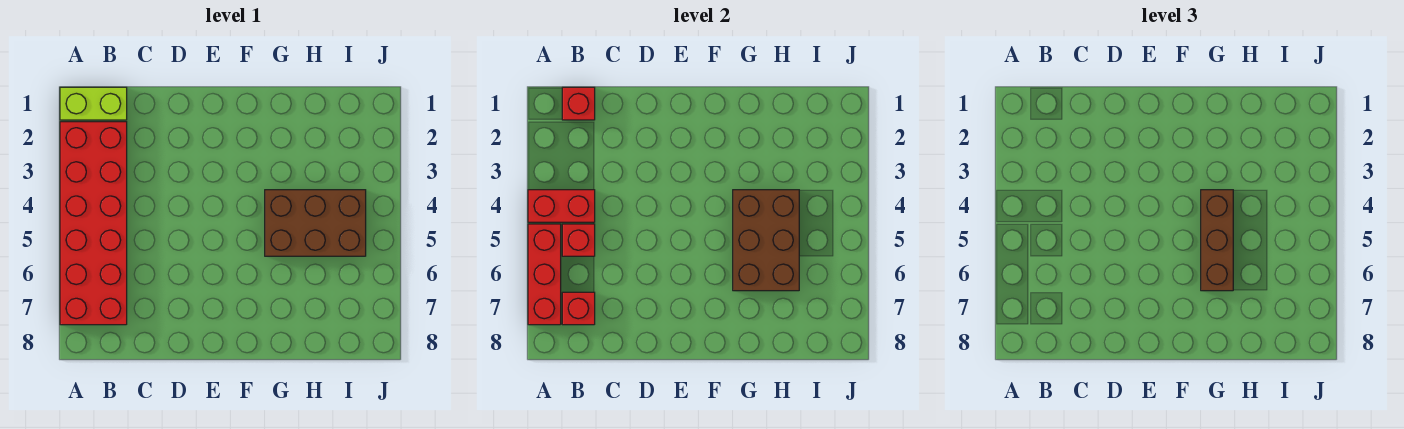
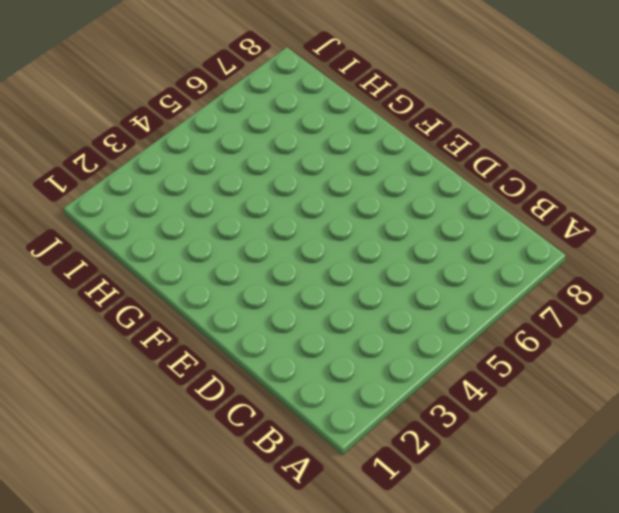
none -> lime brick A1:B1 level 1
none -> red brick A2:B7 level 1

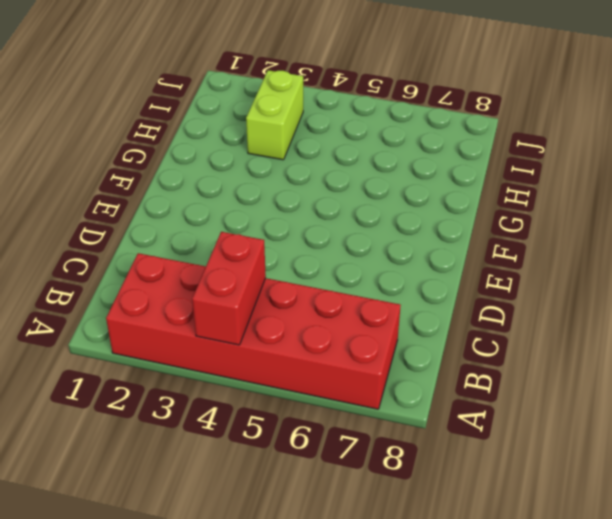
lime brick H3:I3 level 1 -> lime brick A1:B1 level 1
none -> brown brick G4:I5 level 1
none -> red brick A5:A7 level 2

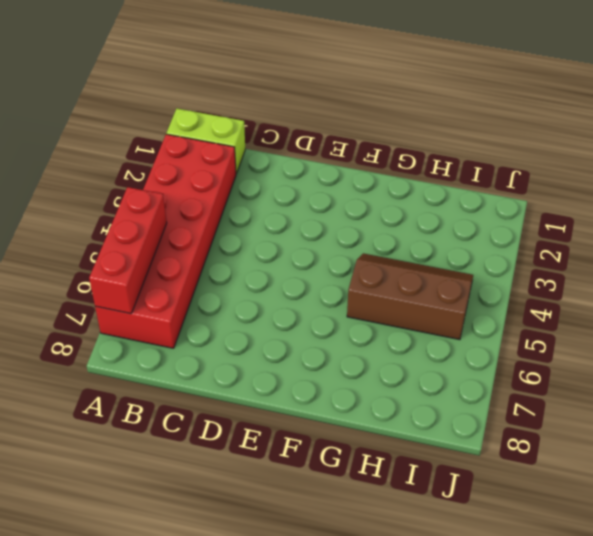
brown slope G4:I5 level 1 top 5 -> brown brick G4:I5 level 1
none -> red brick A4:B4 level 2
none -> red brick B1 level 2

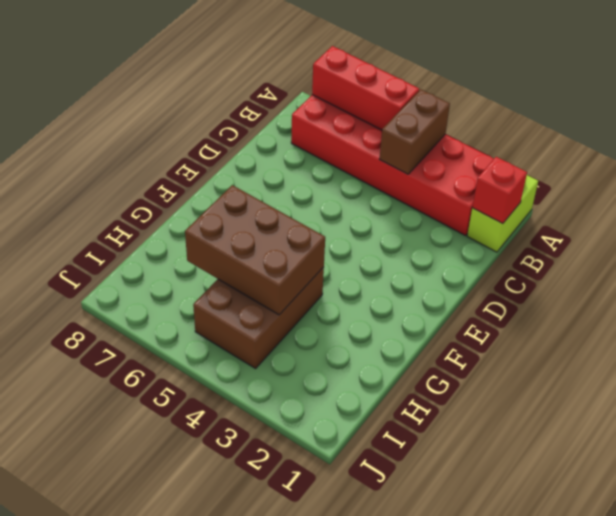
brown brick A4:B4 level 2 -> red brick A4:B4 level 2
none -> red brick B5 level 2
none -> red brick B7 level 2

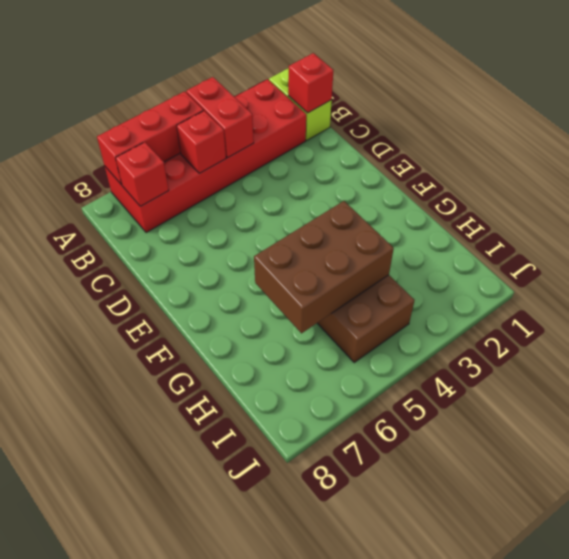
none -> brown brick G4:G6 level 3

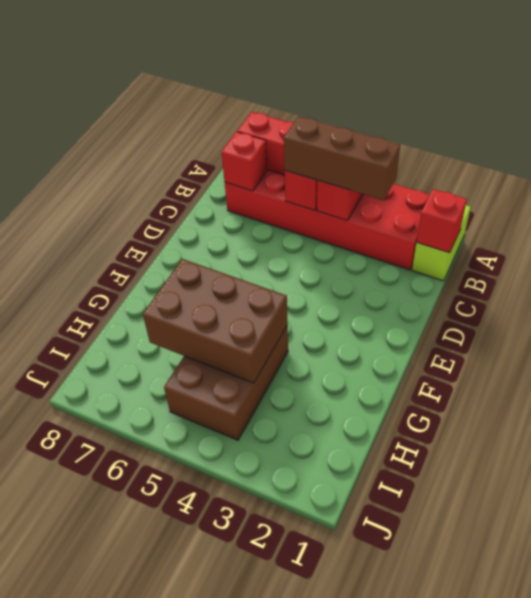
brown brick B3:B5 level 3 -> brown brick G4:G6 level 3

